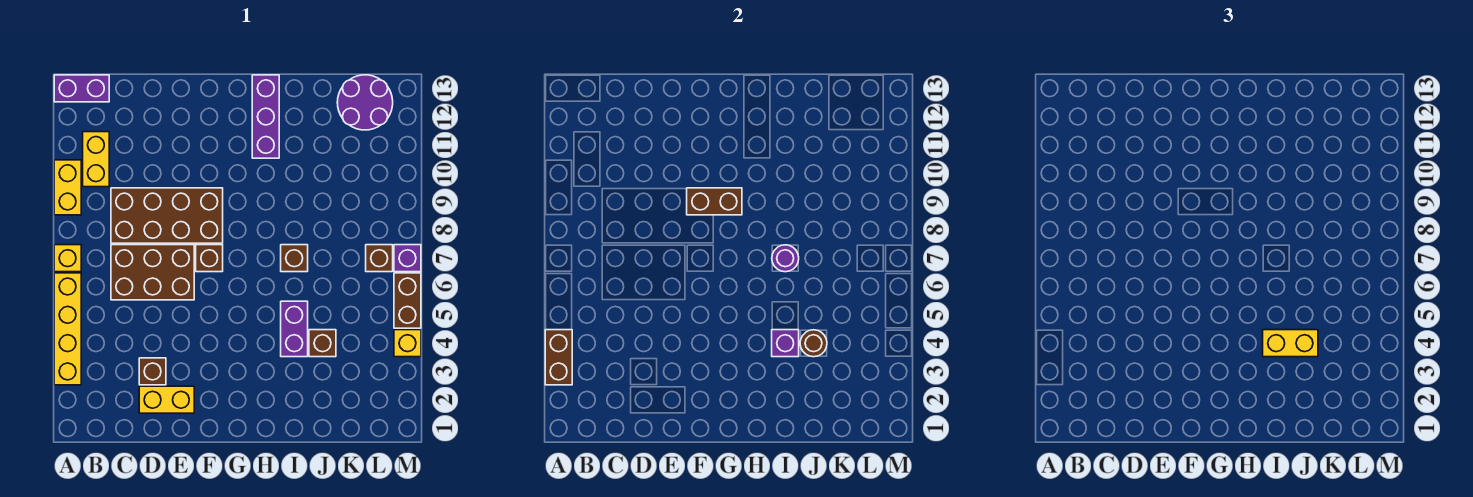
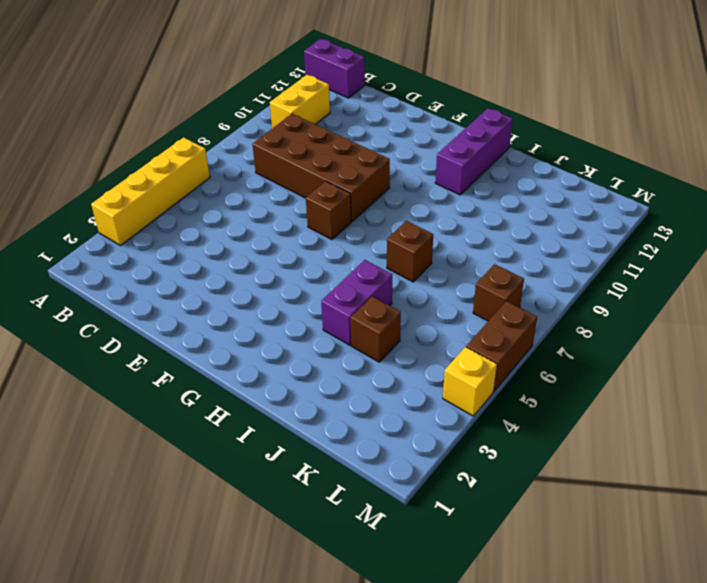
none -> yellow brick A7 level 1
none -> yellow brick A9:A10 level 1
none -> brown brick C6:E7 level 1

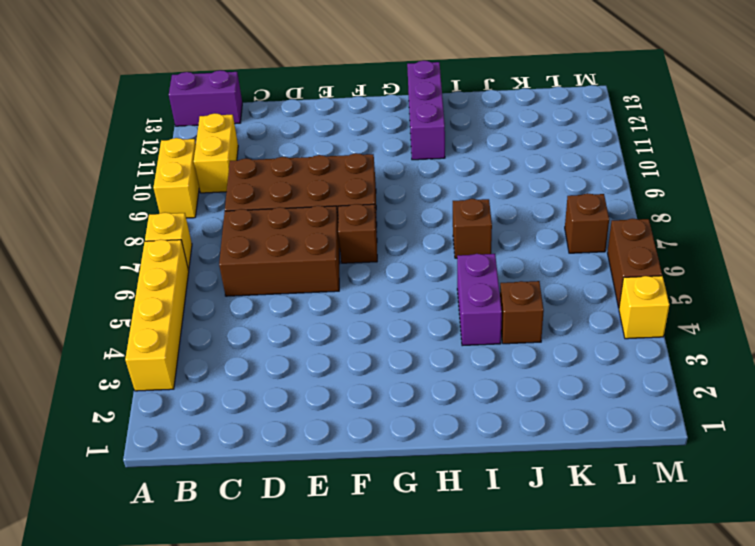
none -> yellow brick D2:E2 level 1
none -> brown brick D3 level 1
none -> purple round brick K12:L13 level 1

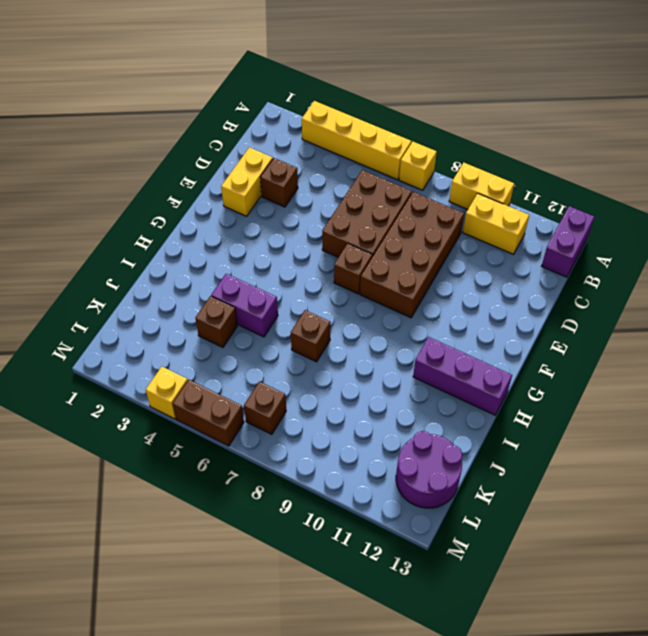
none -> purple brick M7 level 1
none -> brown brick A3:A4 level 2
none -> brown brick F9:G9 level 2

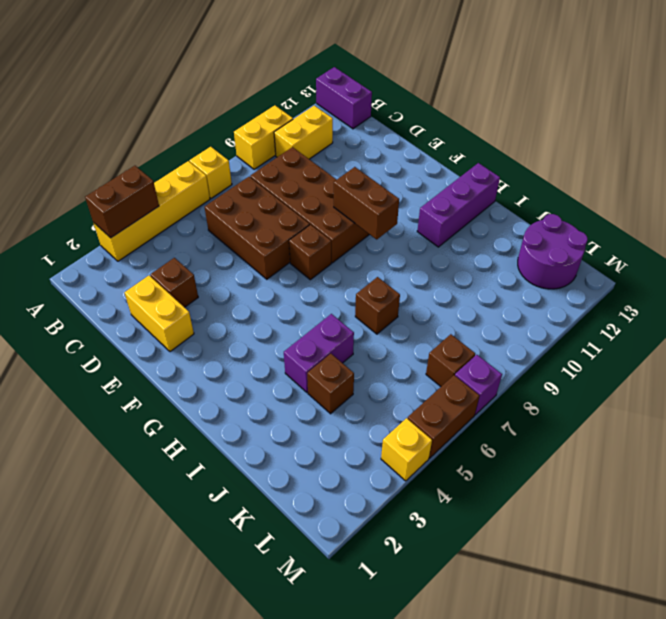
none -> purple brick I4 level 2
none -> purple round brick I7 level 2
none -> brown round brick J4 level 2

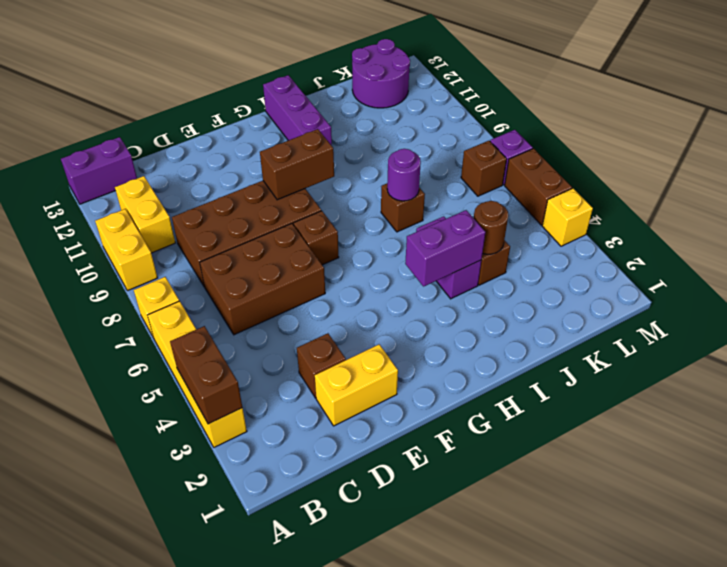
purple brick H4:I4 level 2 -> purple brick I4 level 2
none -> yellow brick I4:J4 level 3

